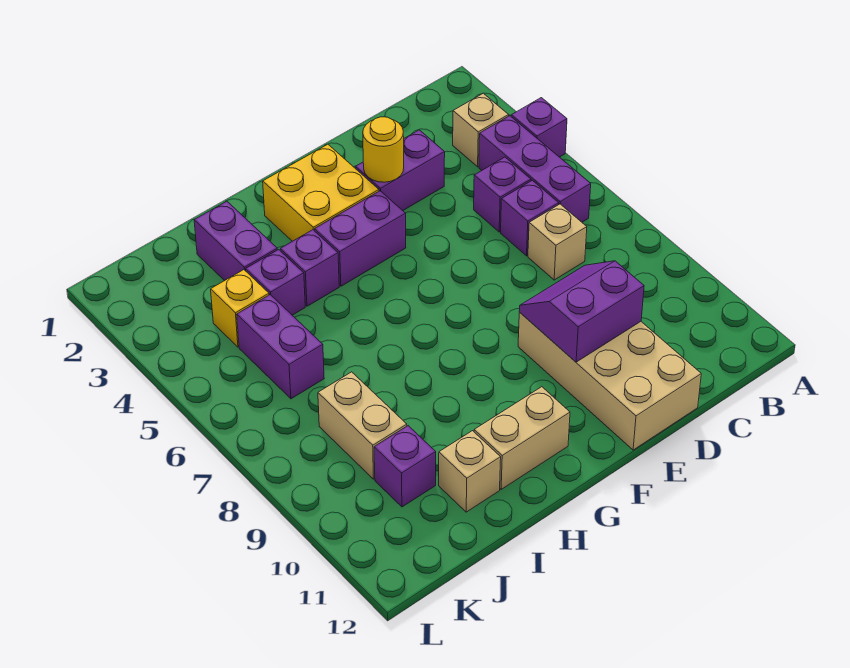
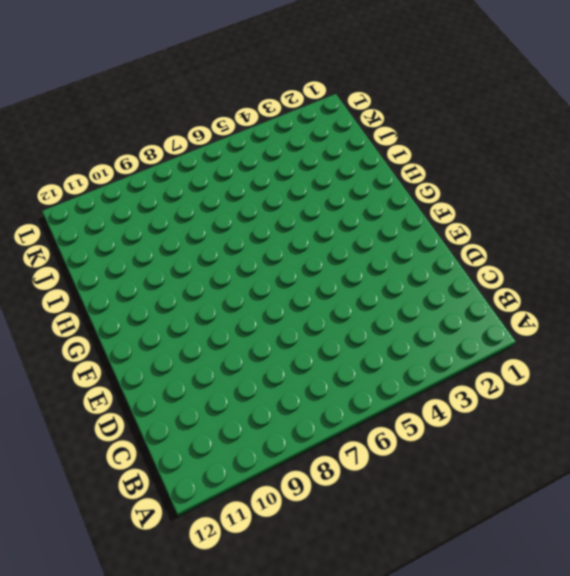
none -> purple brick A4 level 1
none -> tan brick B3 level 1
none -> purple brick B4:B6 level 1

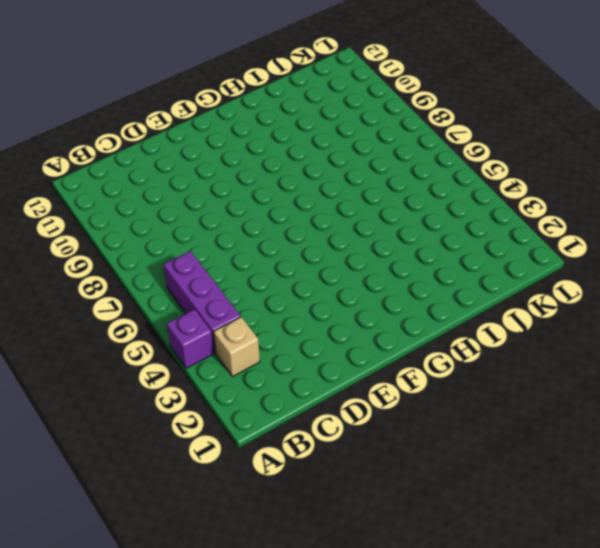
none -> purple brick C5 level 1
none -> purple brick C6 level 1
none -> tan brick C7 level 1

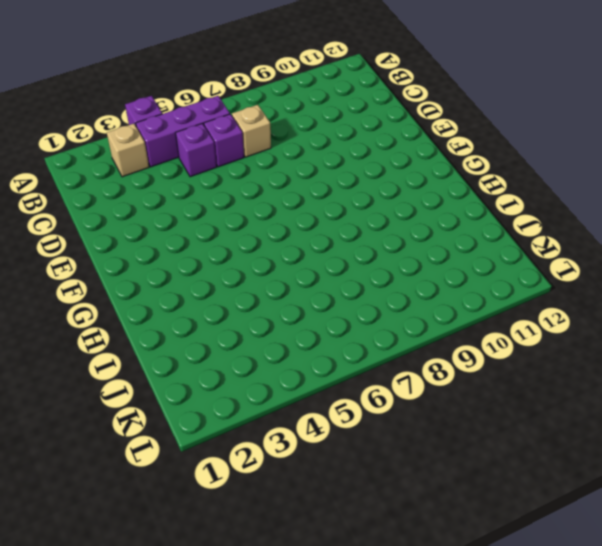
none -> purple brick D3:E3 level 1
none -> tan brick D9:E12 level 1
none -> yellow brick F2:G3 level 1

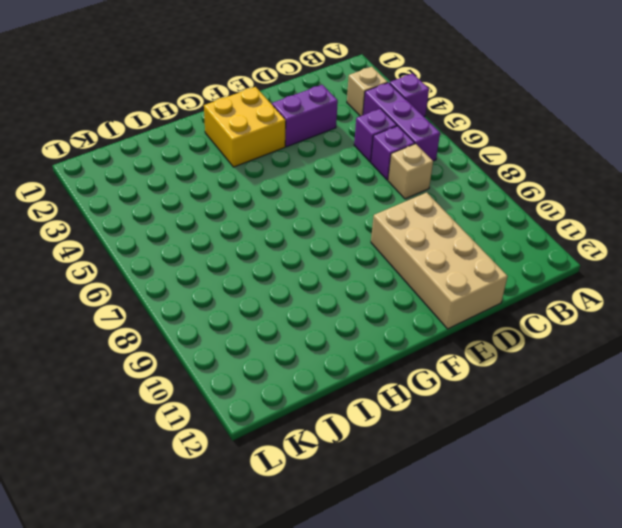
none -> purple brick F4:G4 level 1
none -> tan brick G11:H11 level 1
none -> purple brick H4 level 1

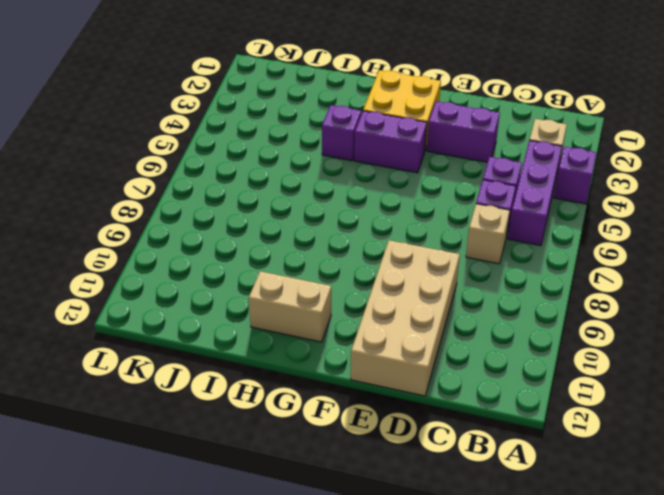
none -> purple brick I2:I3 level 1
none -> purple brick I4 level 1
none -> tan brick I11 level 1

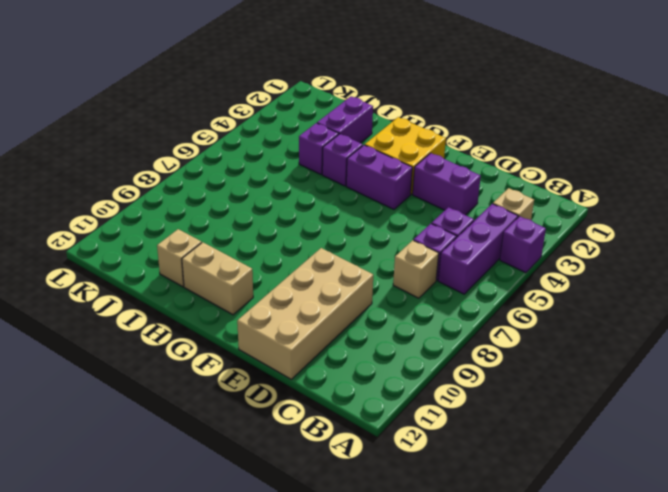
none -> yellow brick J4 level 1
none -> purple brick J5:J6 level 1
none -> tan brick J8:J9 level 1

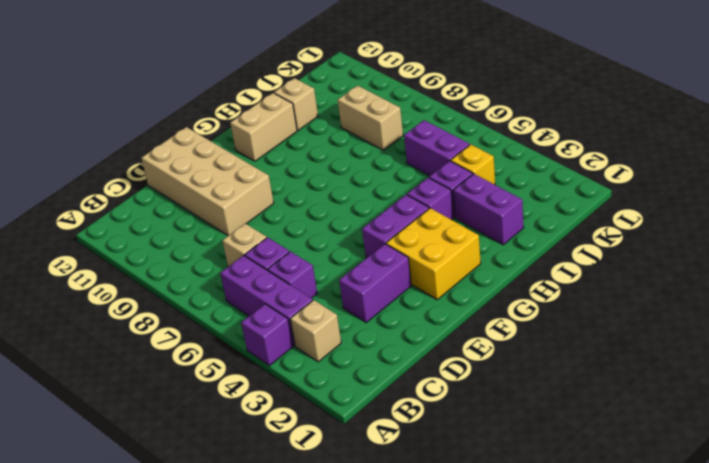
none -> purple brick J10 level 1
none -> purple slope D9:E10 level 2 top 10
none -> yellow round brick E3 level 2

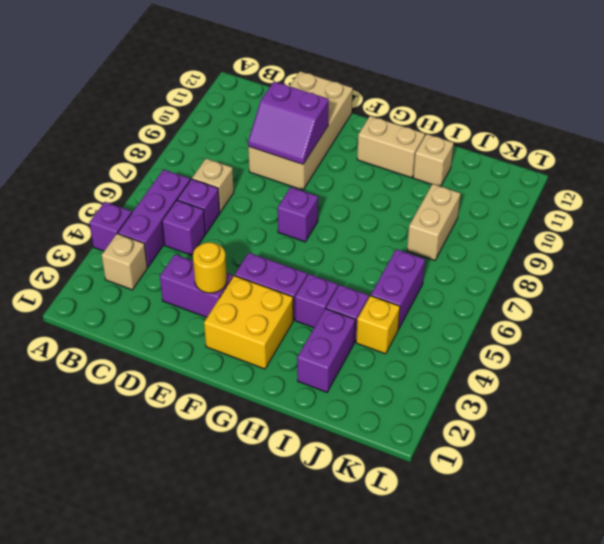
purple brick F7 level 1 -> purple brick J10 level 1

